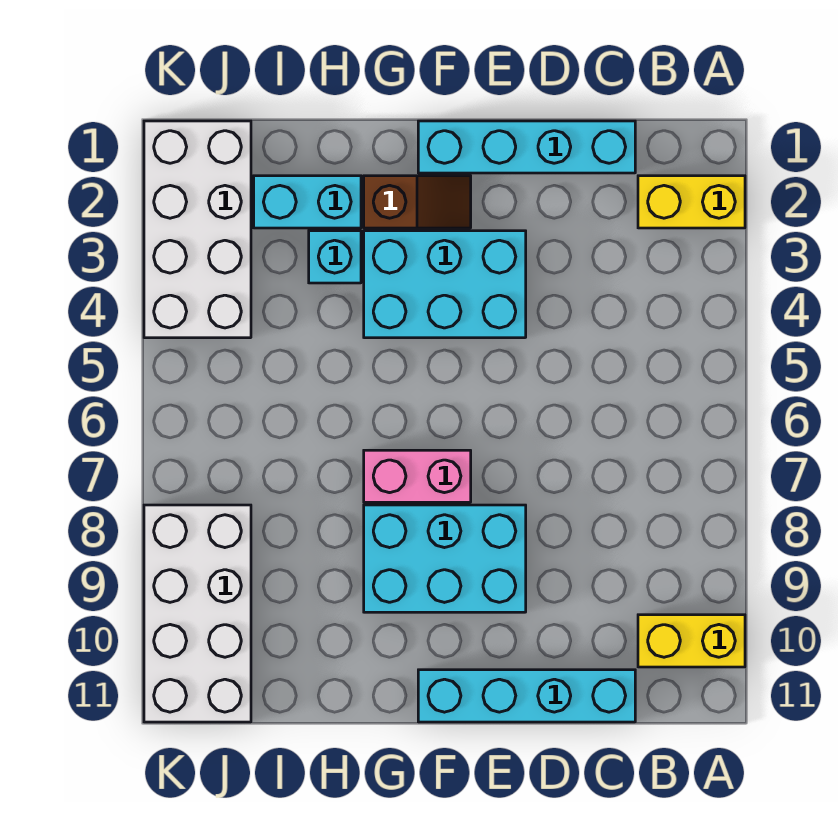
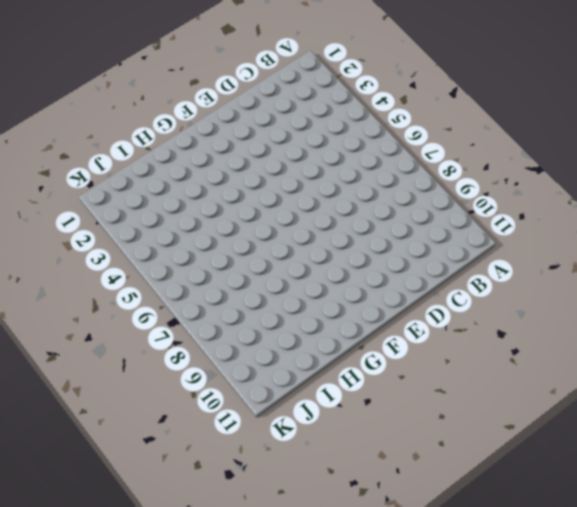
none -> yellow brick A2:B2 level 1
none -> yellow brick A10:B10 level 1
none -> cyan brick C1:F1 level 1

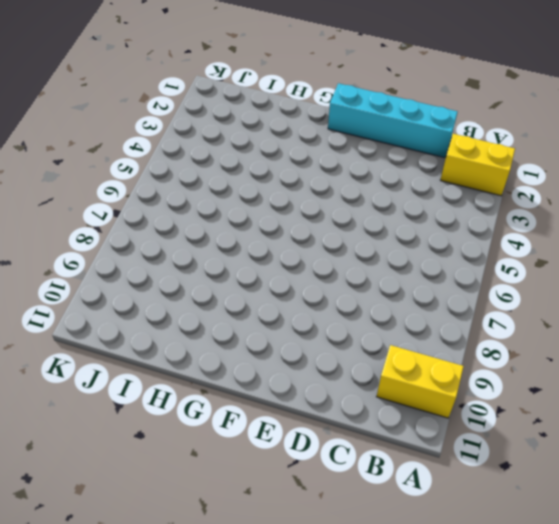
none -> cyan brick C11:F11 level 1
none -> cyan brick E3:G4 level 1
none -> cyan brick E8:G9 level 1

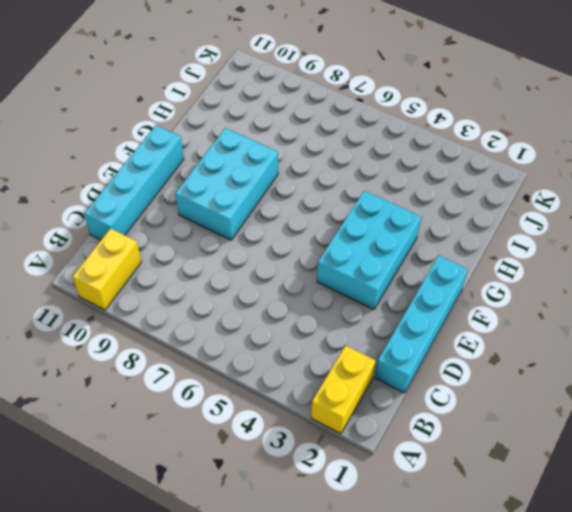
none -> brown slope F2:G2 level 1 top G
none -> pink brick F7:G7 level 1
none -> cyan brick H2:I2 level 1

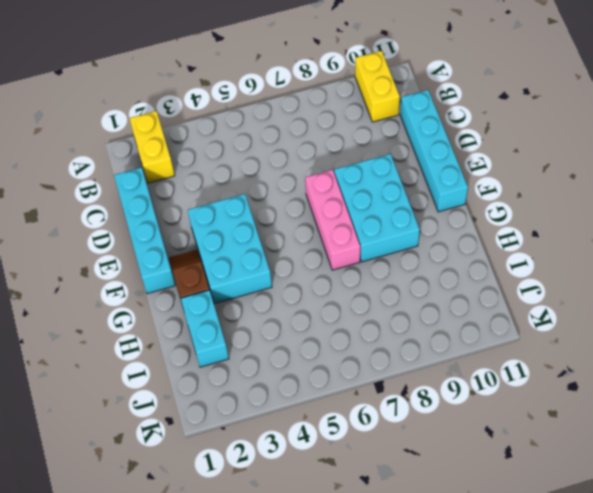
pink brick E7:G7 level 1 -> pink brick F7:G7 level 1
none -> cyan brick H3 level 1
none -> white brick J1:K4 level 1
none -> white brick J8:K11 level 1

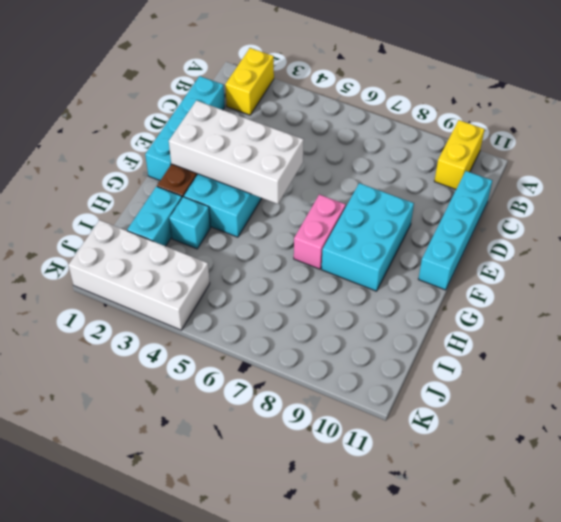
white brick E2:F5 level 2 -> white brick J8:K11 level 1

